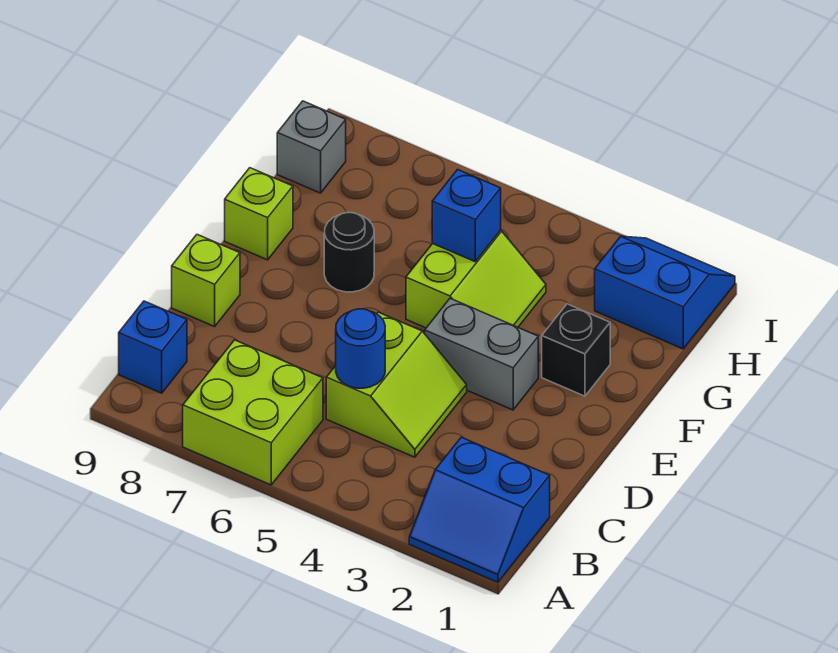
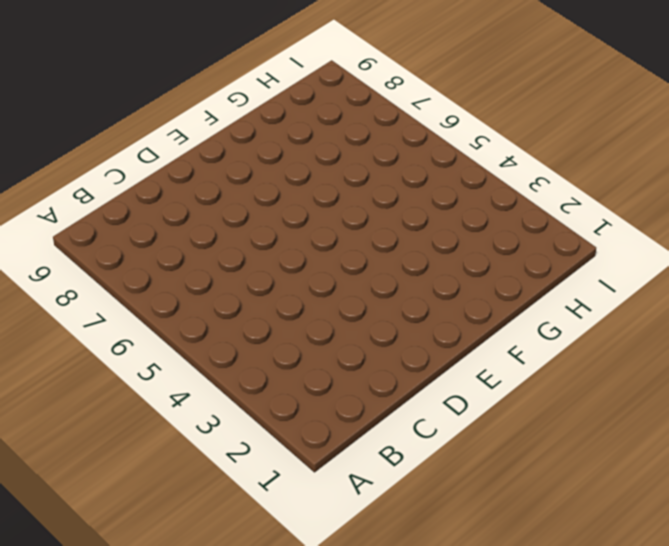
none -> blue slope A1:B2 level 1 top B
none -> lime brick A6:B7 level 1
none -> blue brick B9 level 1

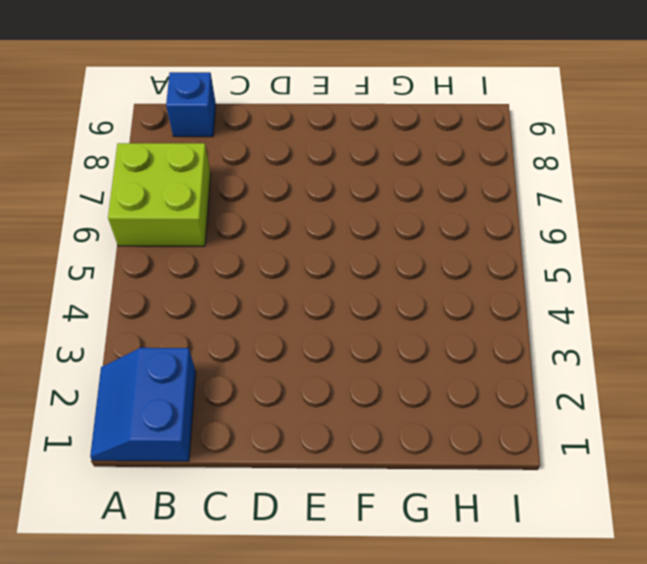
none -> lime slope C4:D5 level 1 top 5
none -> lime brick D9 level 1
none -> grey brick E3:E4 level 1

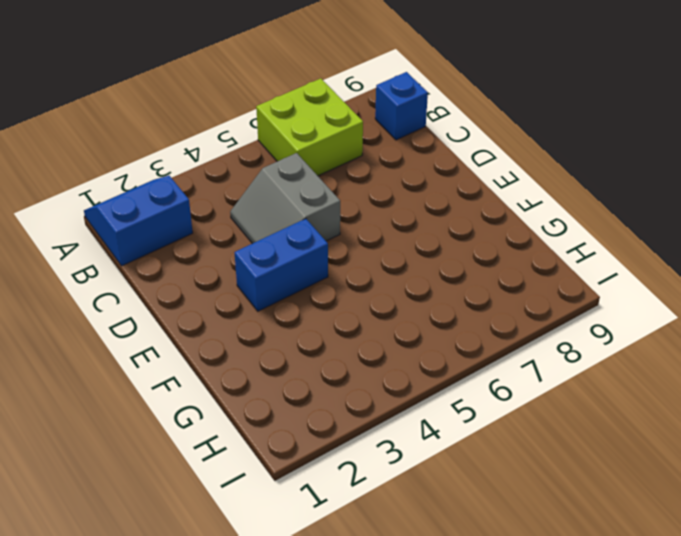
grey slope C4:D5 level 1 top 5 -> lime slope C4:D5 level 1 top 5
blue brick E3:E4 level 1 -> grey brick E3:E4 level 1
none -> lime brick D9 level 1
none -> black brick F2 level 1
none -> lime slope F4:G5 level 1 top 5

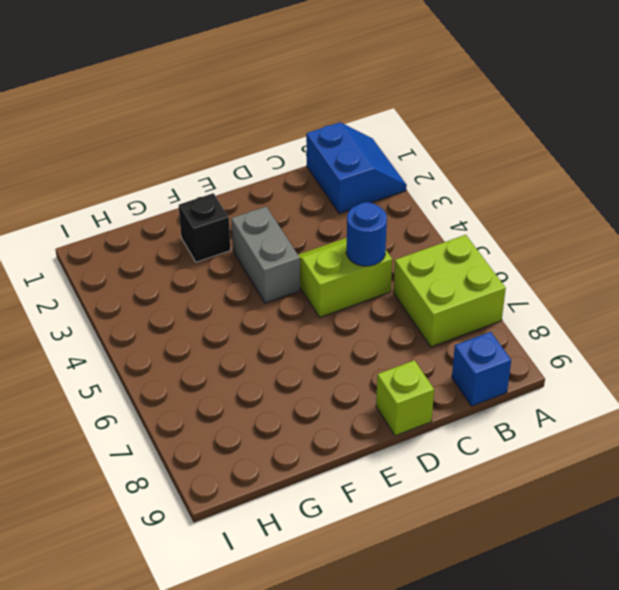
none -> lime slope F4:G5 level 1 top 5
none -> black round brick F7 level 1
none -> lime brick F9 level 1

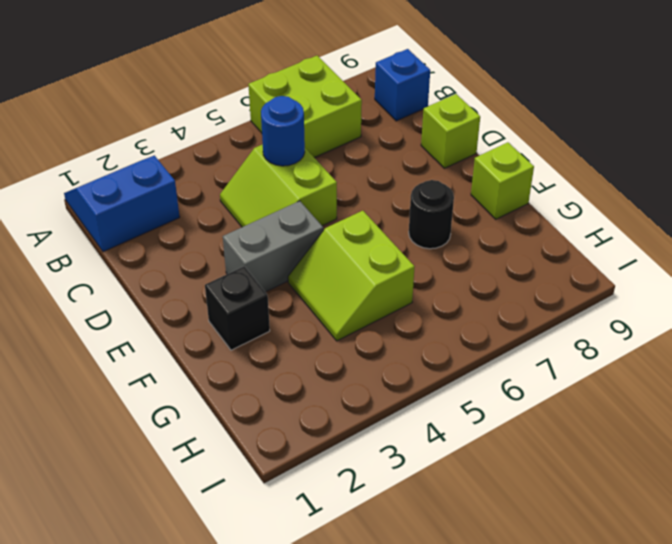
none -> blue slope H1:I2 level 1 top H
none -> grey brick H9 level 1
none -> blue brick G5 level 2

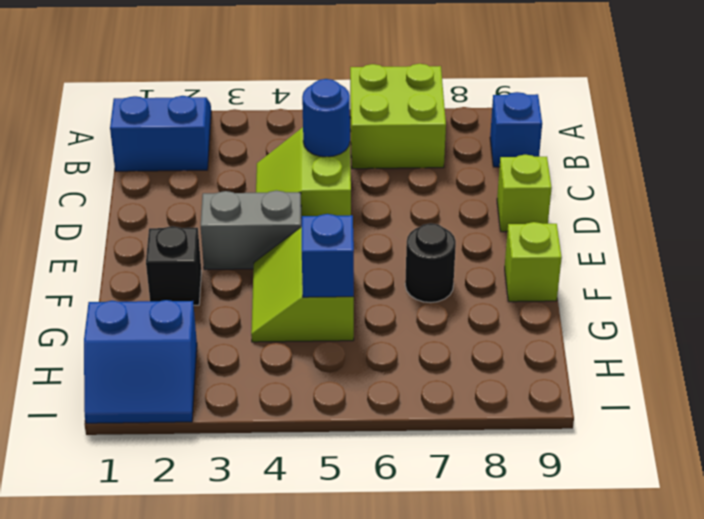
none -> grey brick H9 level 1

